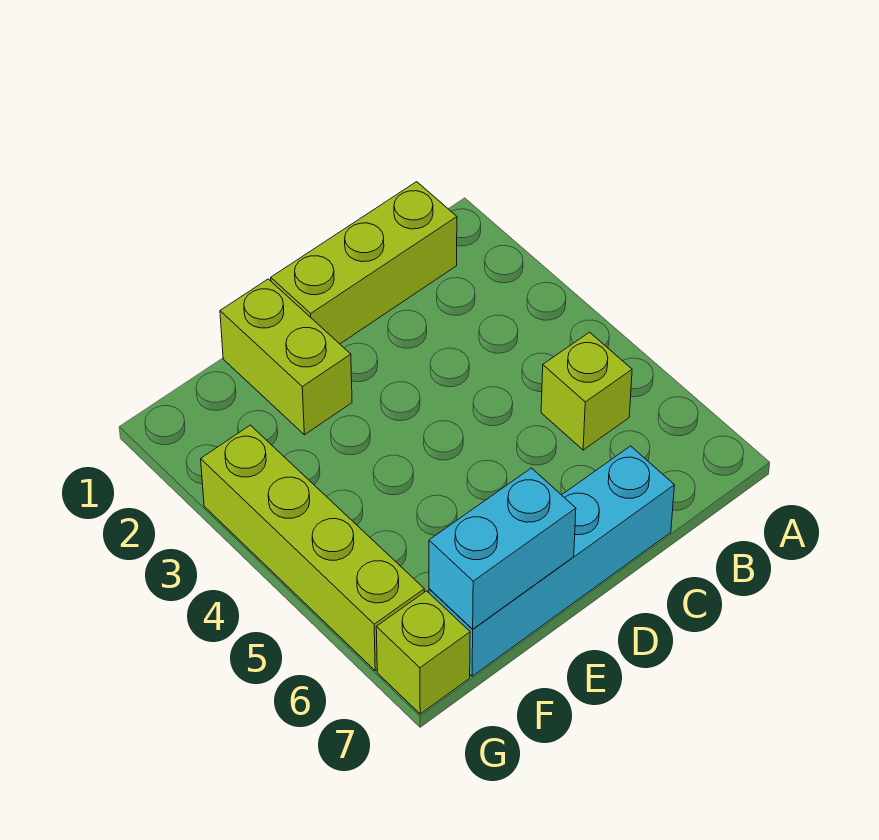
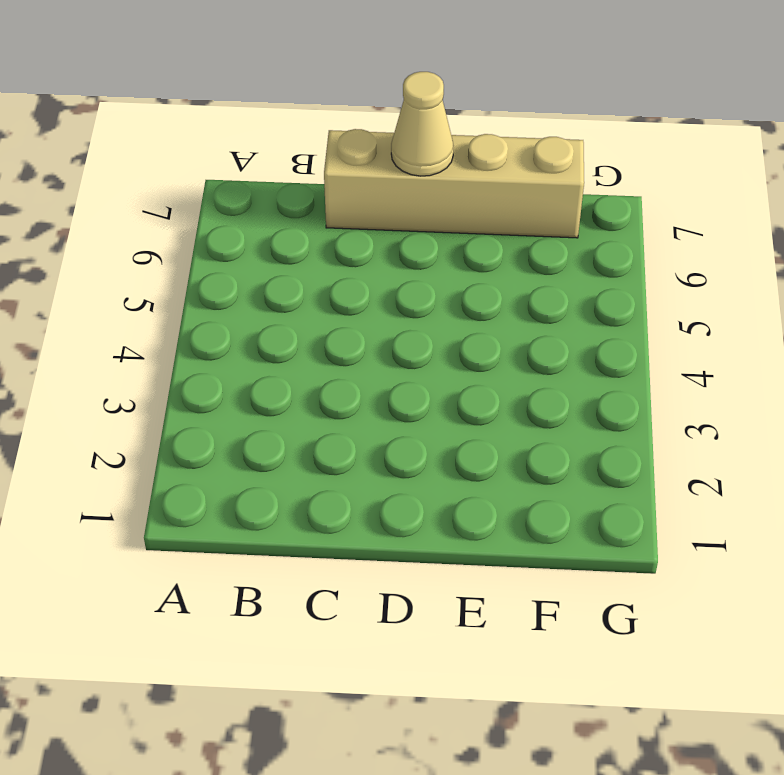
tan brick C7:F7 level 1 -> cyan brick C7:F7 level 1
tan cone D7 level 2 -> none
none -> lime brick B1:D1 level 1
none -> lime brick B5 level 1

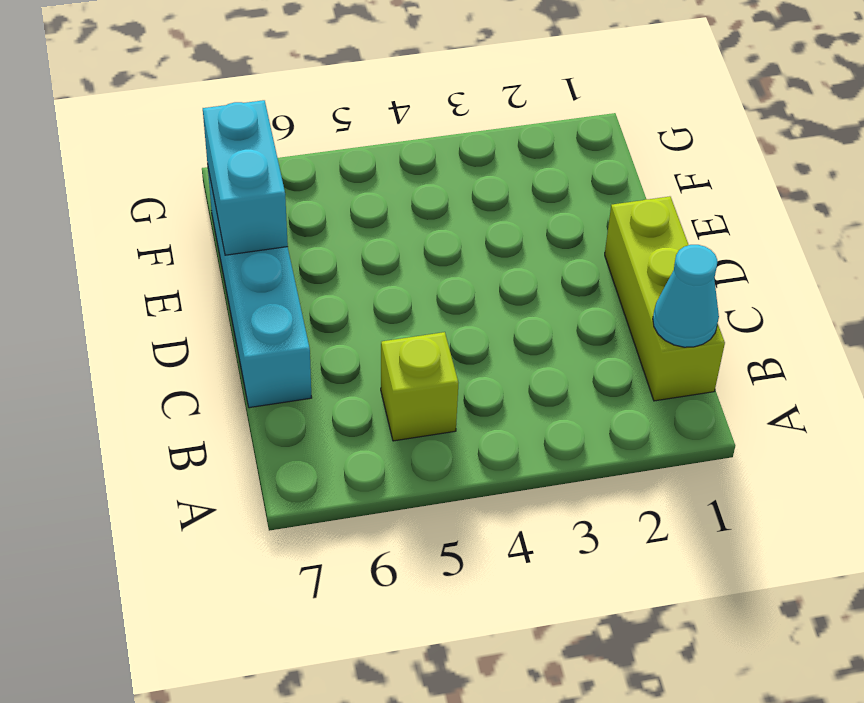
cyan cone B1 level 2 -> none
none -> lime brick E1:E2 level 1
none -> lime brick G3:G6 level 1

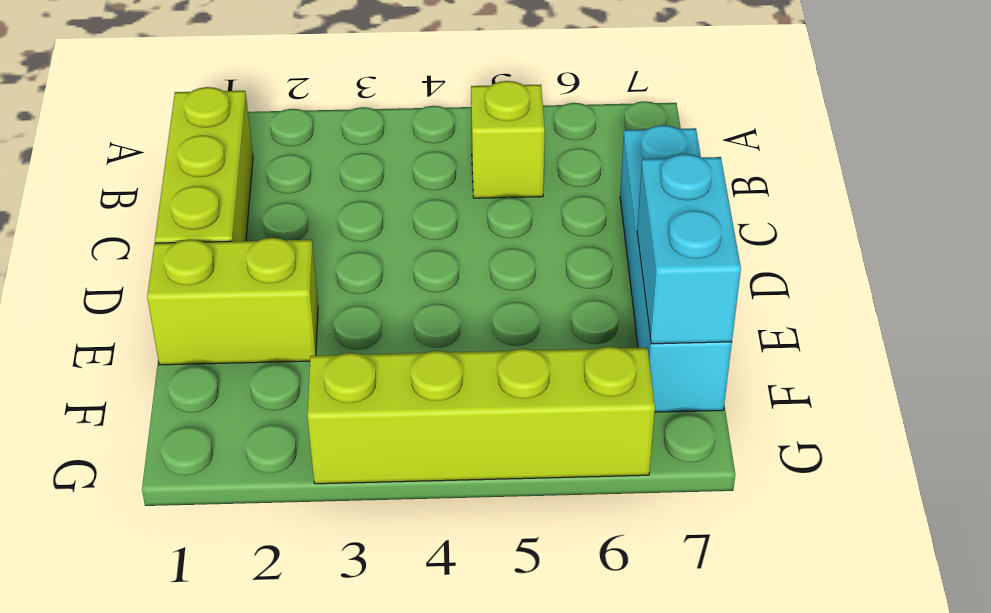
none -> lime brick G7 level 1

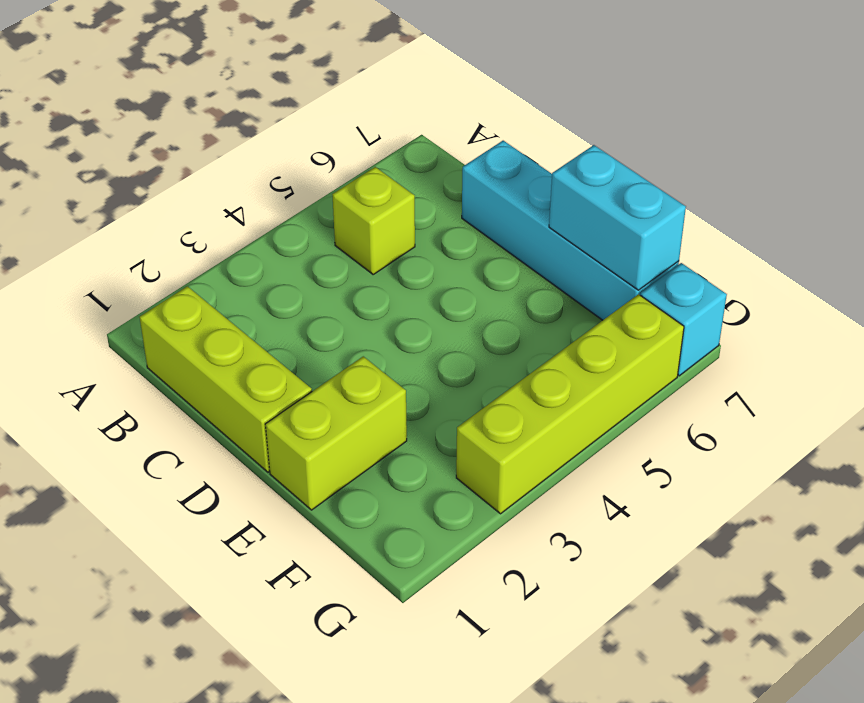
cyan brick G7 level 1 -> lime brick G7 level 1

